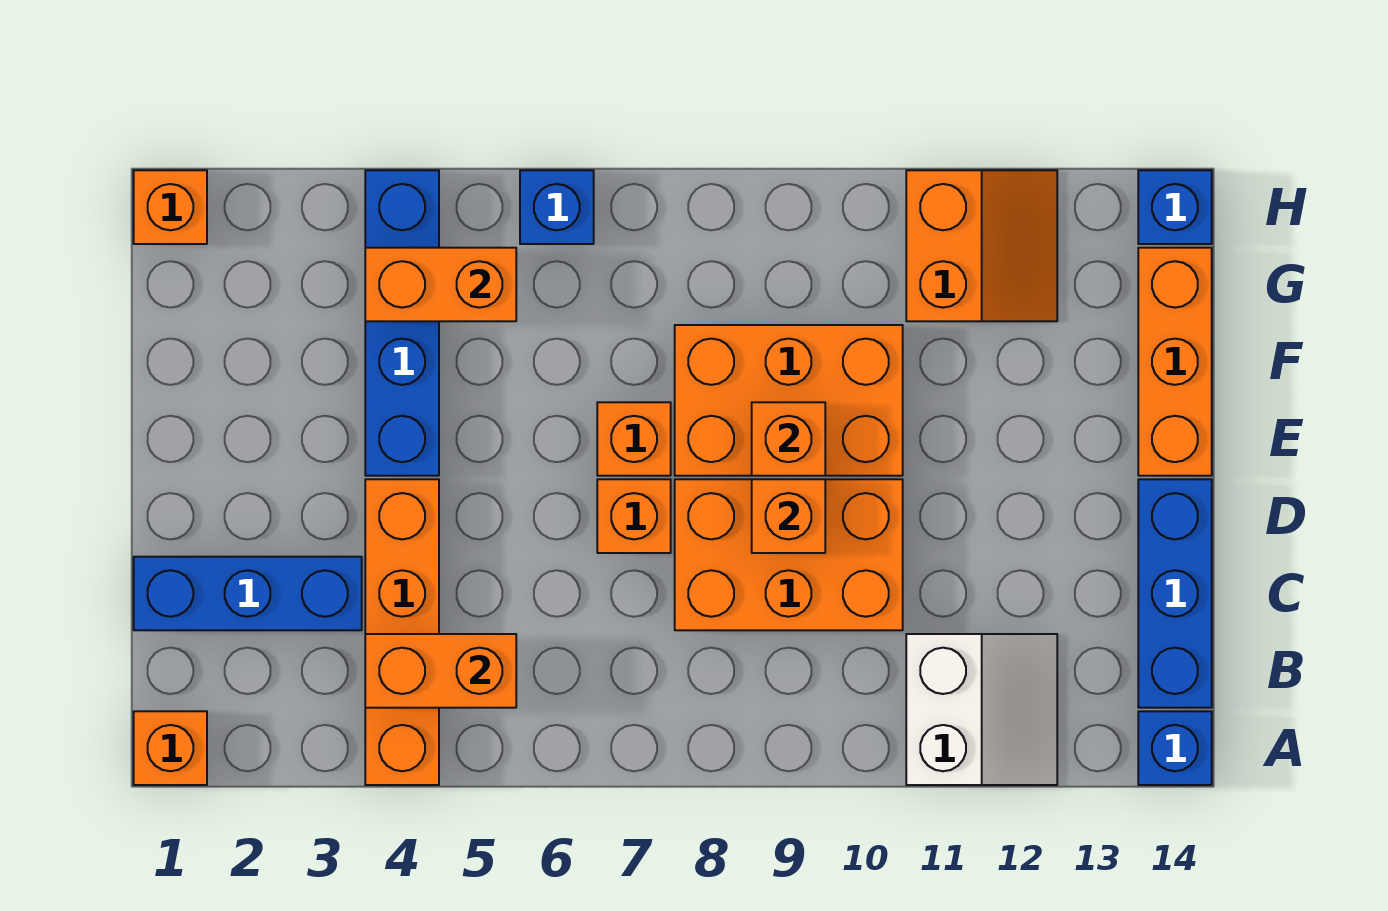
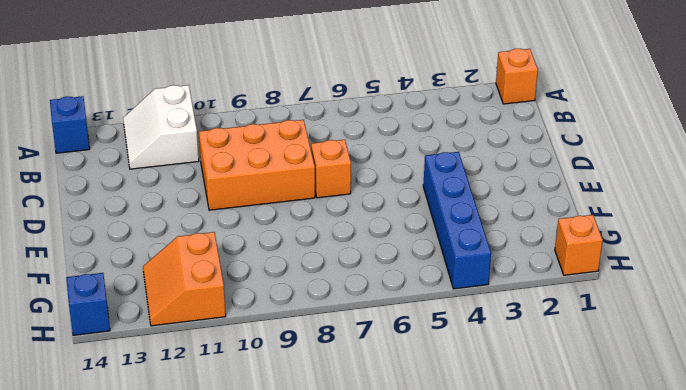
none -> orange brick A4:D4 level 1
none -> blue brick B14:D14 level 1
none -> blue brick C1:C3 level 1

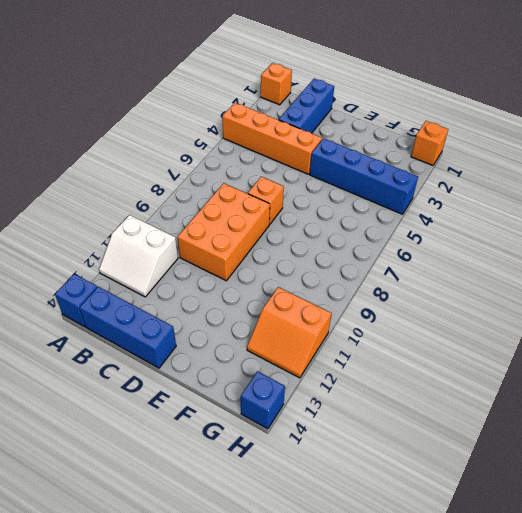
none -> orange brick E7 level 1
none -> orange brick E8:F10 level 1
none -> orange brick E14:G14 level 1

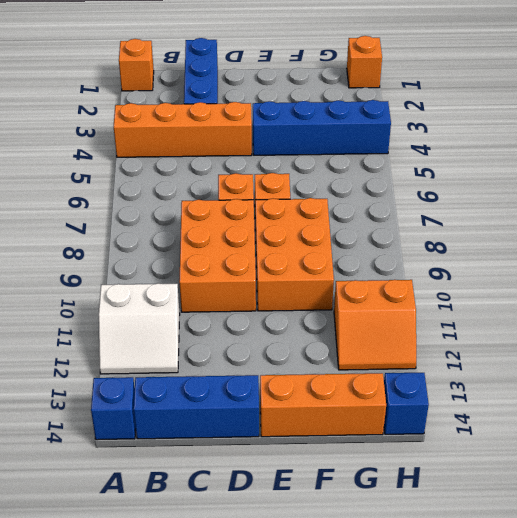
none -> blue brick H6 level 1
none -> orange brick B4:B5 level 2
none -> orange brick D9 level 2

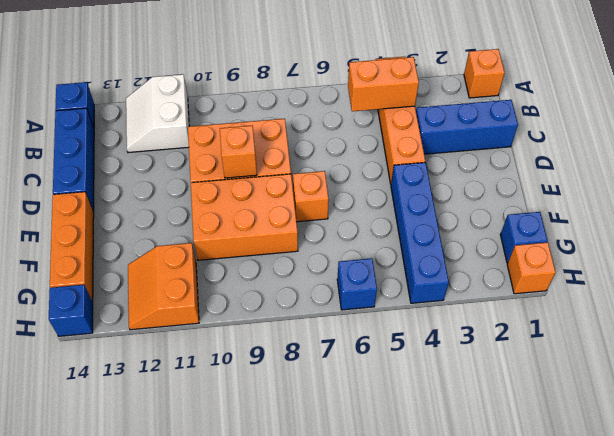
blue brick G1 level 1 -> none
none -> orange brick D7 level 1
none -> orange brick E9 level 2
none -> orange brick G4:G5 level 2

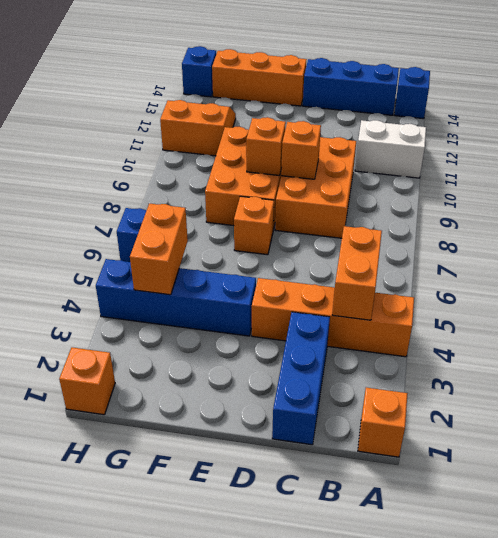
none -> orange brick D7 level 1

